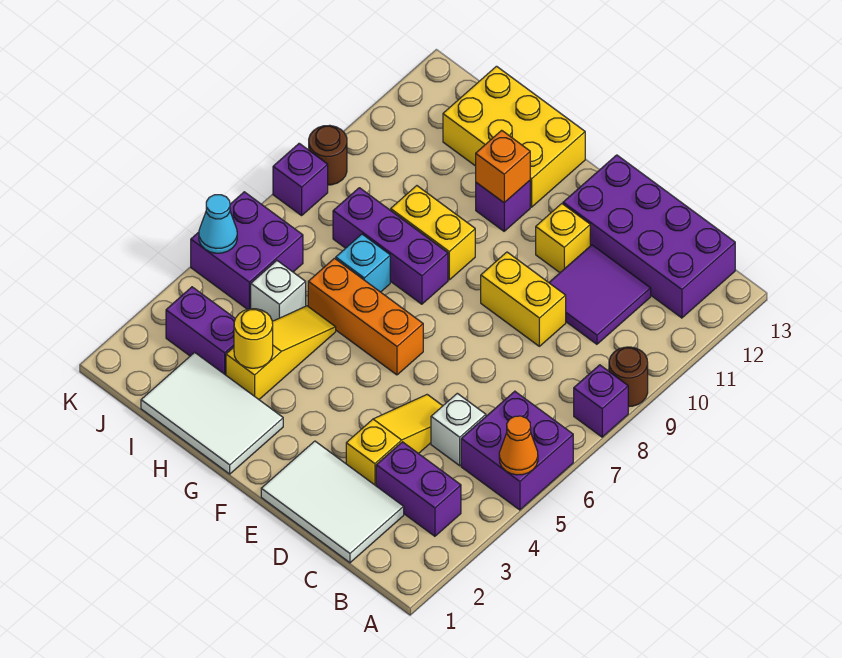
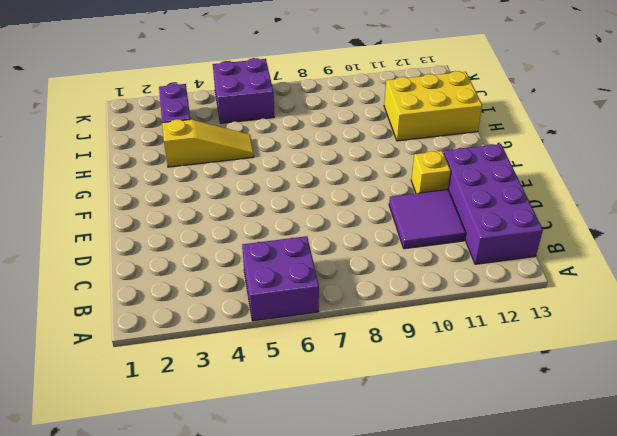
yellow brick H11:I13 level 1 -> yellow brick G12:I13 level 1
none -> purple brick A8 level 1
none -> brown round brick A9 level 1
none -> purple brick B3:C3 level 1

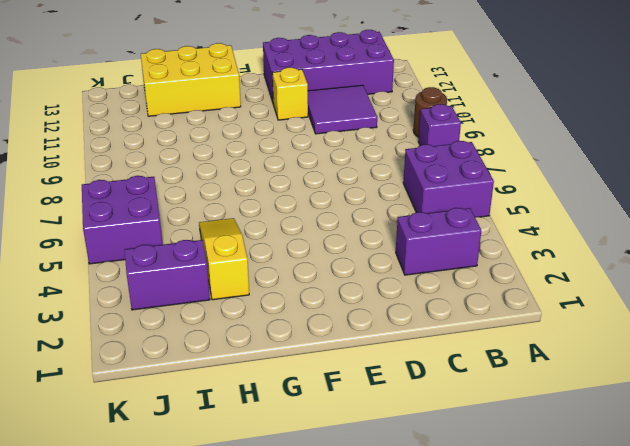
none -> white tile C1:E2 level 1
none -> white brick C5 level 1
none -> yellow slope D3:D5 level 1 top 3

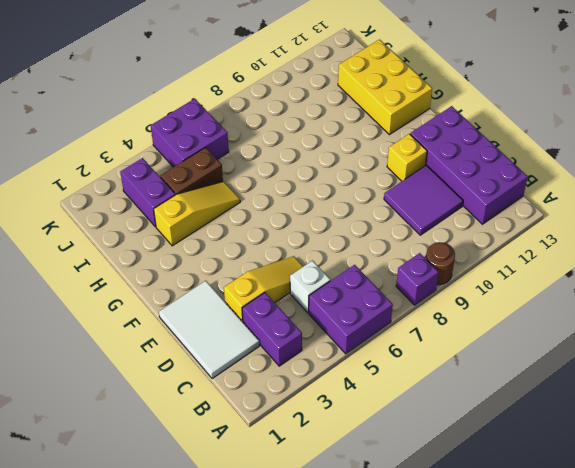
brown brick I4:I5 level 1 -> white brick I5 level 1
none -> yellow brick D9:E9 level 1
none -> orange brick F6:H6 level 1
none -> white tile G1:I2 level 1

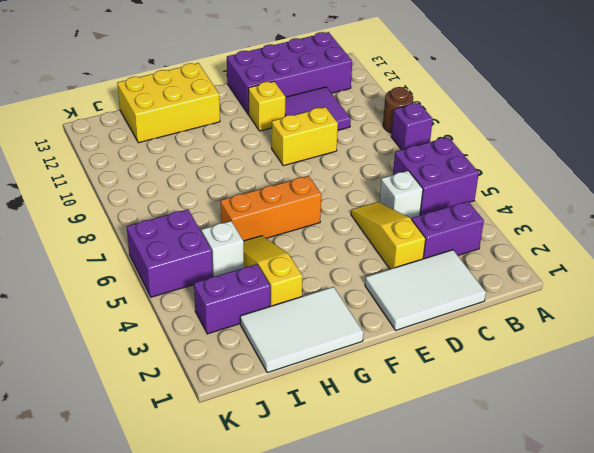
none -> purple brick G8:I8 level 1
none -> yellow brick G9:H9 level 1
none -> purple brick G11 level 1

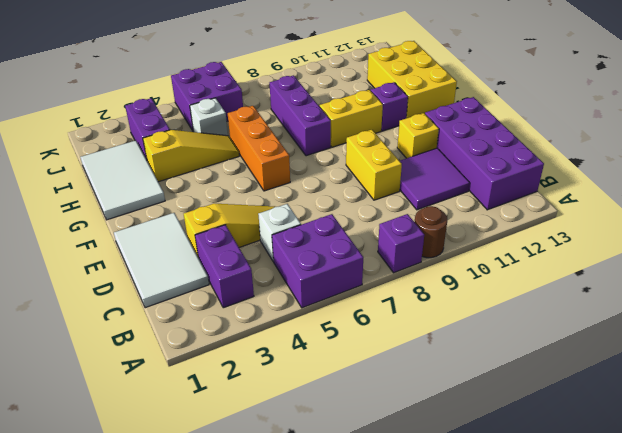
yellow brick G9:G10 level 1 -> yellow brick G9:H9 level 1
none -> cyan brick H7 level 1
none -> purple brick K8 level 1
none -> brown round brick K9 level 1

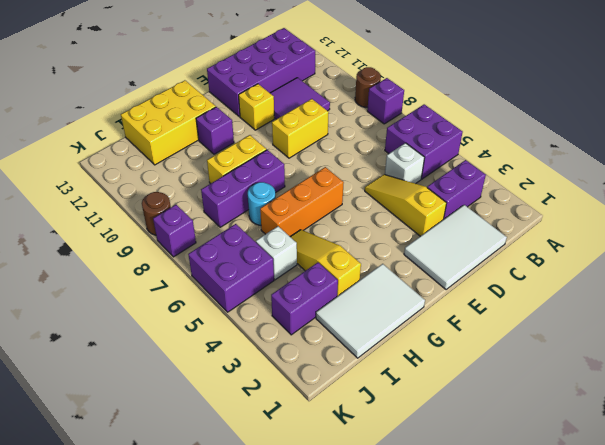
cyan round brick H7 level 1 -> cyan brick H7 level 1
none -> orange cone A5 level 2
none -> orange brick G11 level 2
none -> yellow round brick H3 level 2

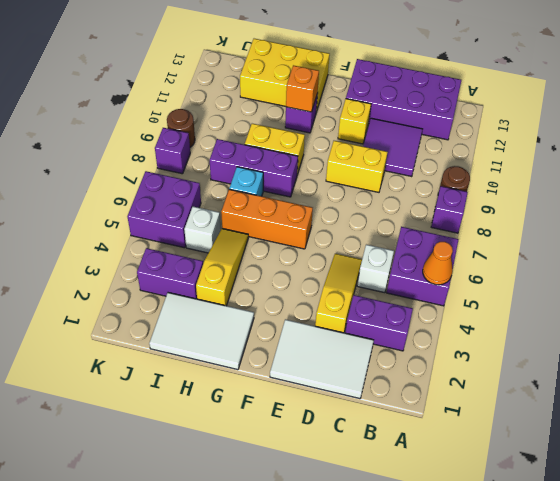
none -> yellow round brick H3 level 2
none -> cyan cone K5 level 2

